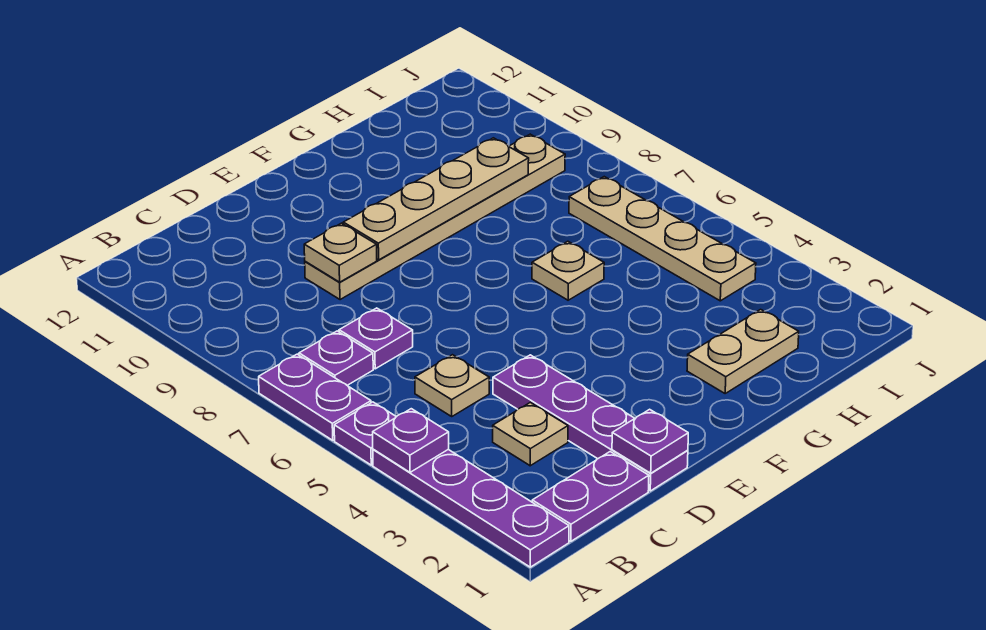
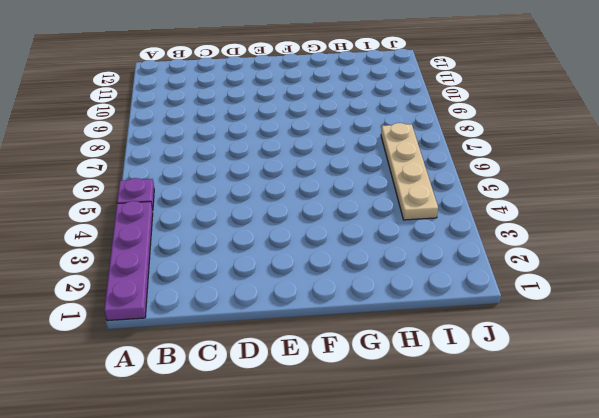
none -> purple plate A6:A7 level 1
none -> purple plate B1:C1 level 1
none -> purple plate B7 level 1

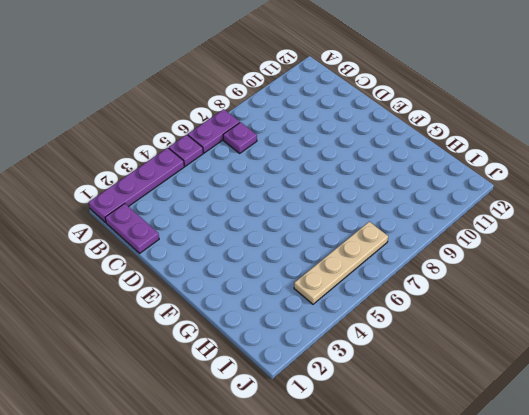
none -> tan plate C3 level 1
none -> tan plate C5 level 1
none -> purple plate C7 level 1

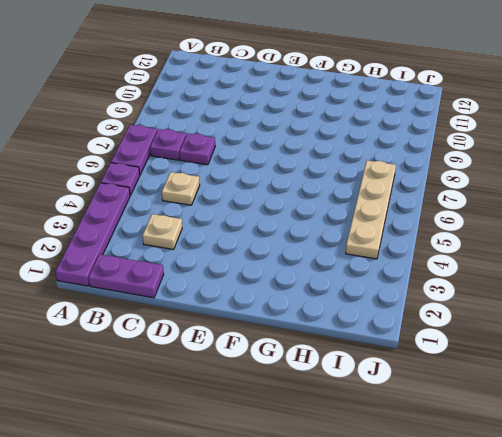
none -> purple plate D1:D4 level 1
none -> tan plate D9:I9 level 1
none -> tan plate G2:H2 level 1

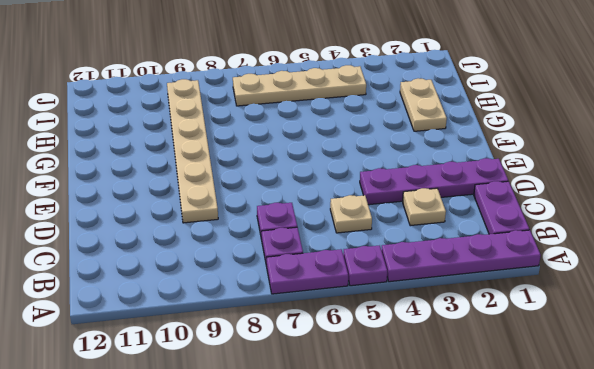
none -> tan plate G6 level 1
none -> purple plate A4 level 2
none -> purple plate D1 level 2

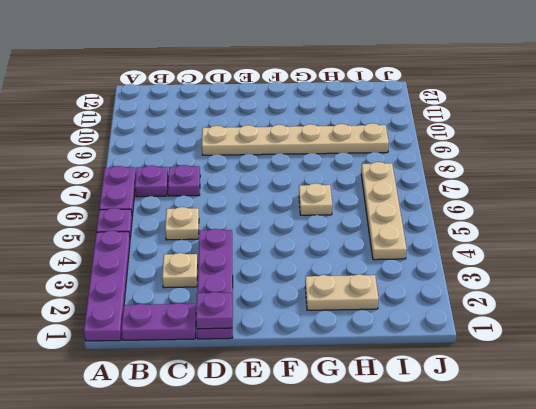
none -> purple plate A4 level 2
none -> tan plate D9 level 2
none -> tan plate E9:H9 level 2

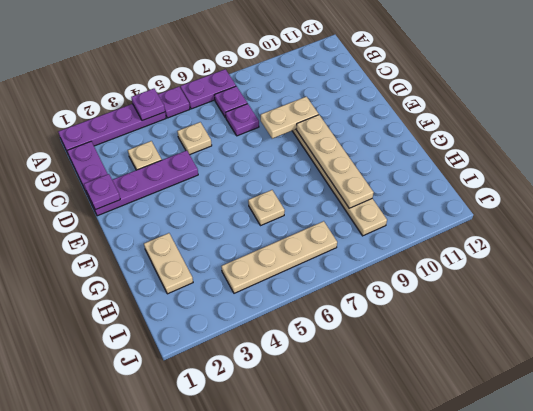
tan plate D8:D9 level 2 -> tan plate D9 level 2

